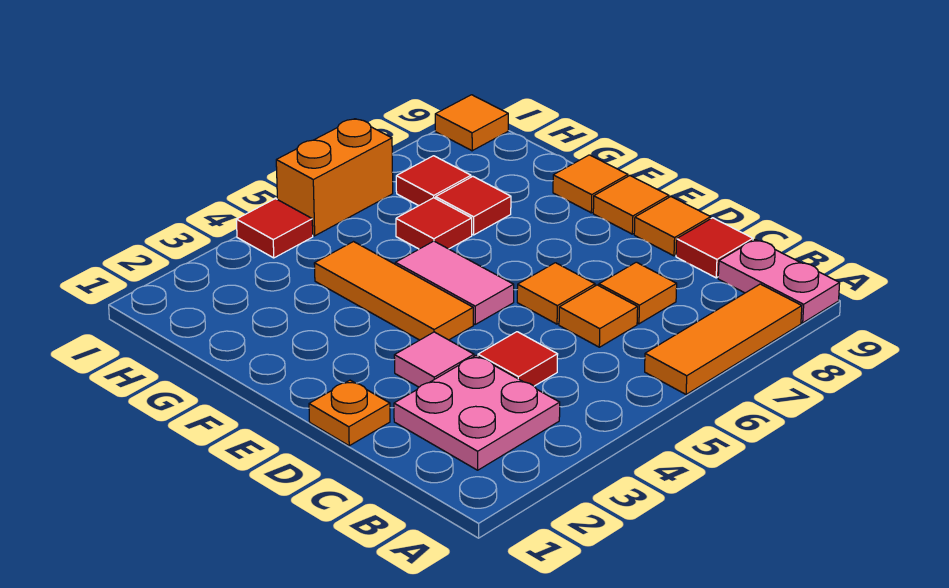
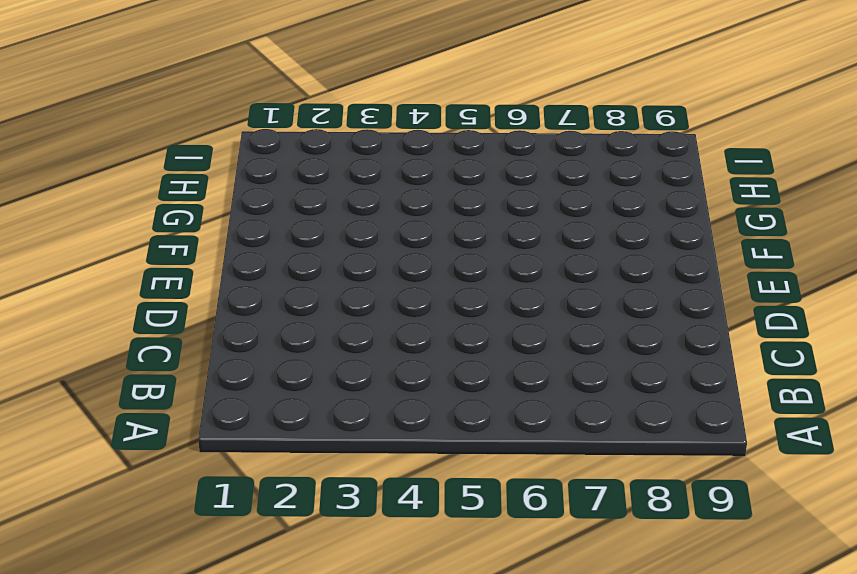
none -> orange tile A6:A8 level 1
none -> pink plate A9:B9 level 1
none -> pink plate B2:C3 level 1

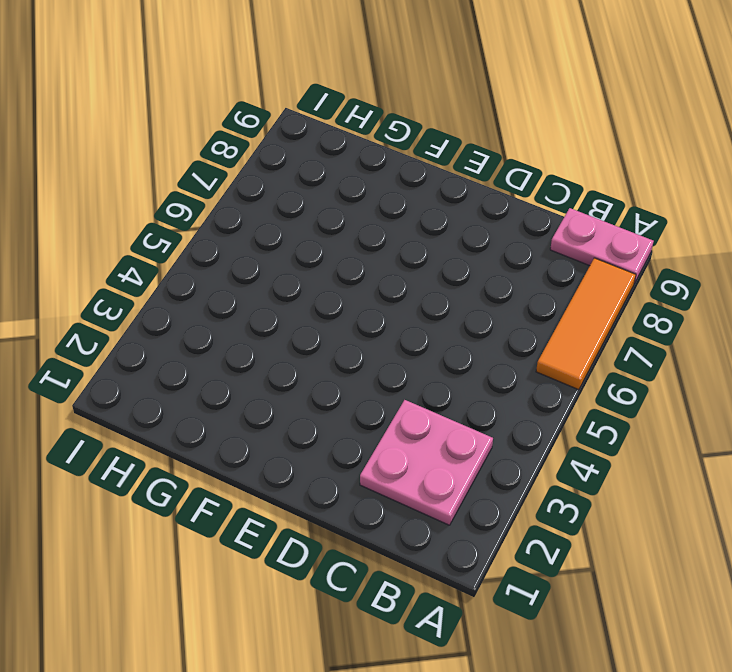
none -> red tile C4 level 1
none -> orange tile C6 level 1
none -> orange tile C7 level 1

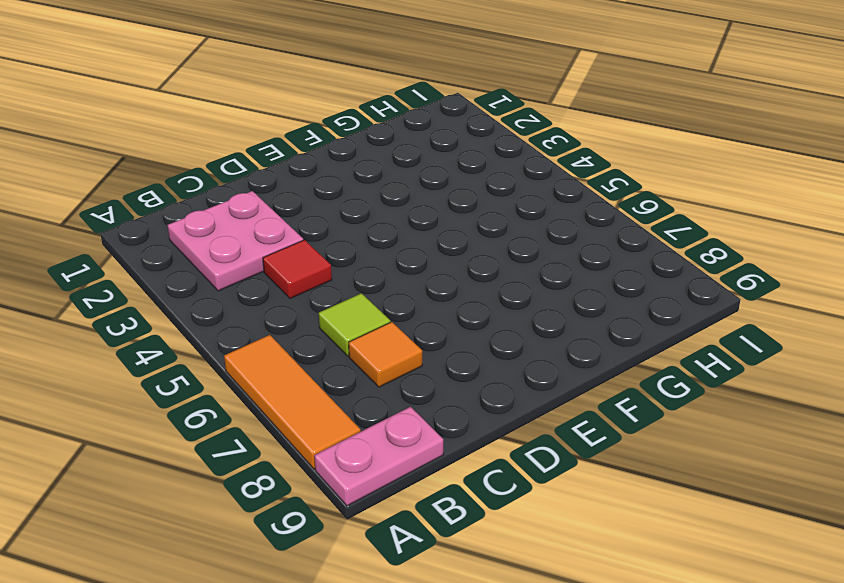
lime tile C6 level 1 -> orange tile C6 level 1
none -> red tile C9 level 1
none -> orange plate D1 level 1
none -> pink tile D3 level 1

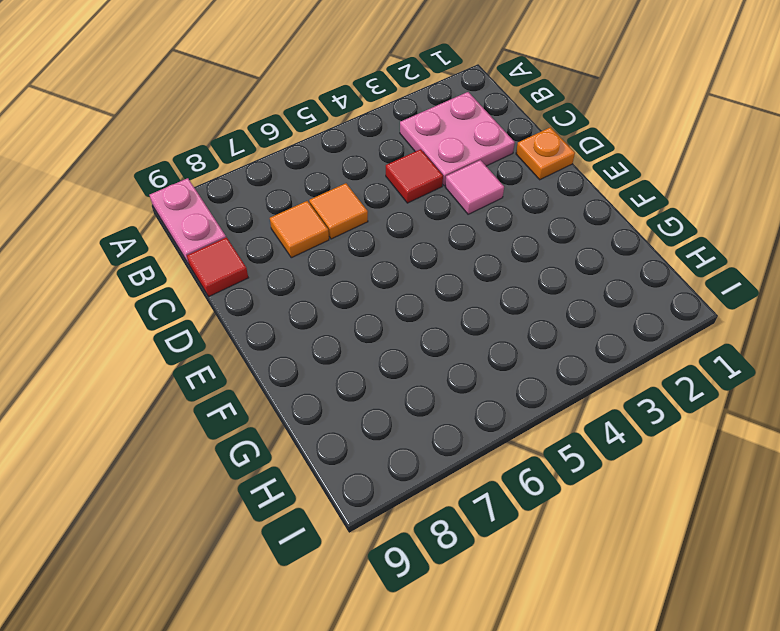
none -> orange tile A6:A8 level 1
none -> orange tile D6 level 1
none -> orange tile D9 level 1

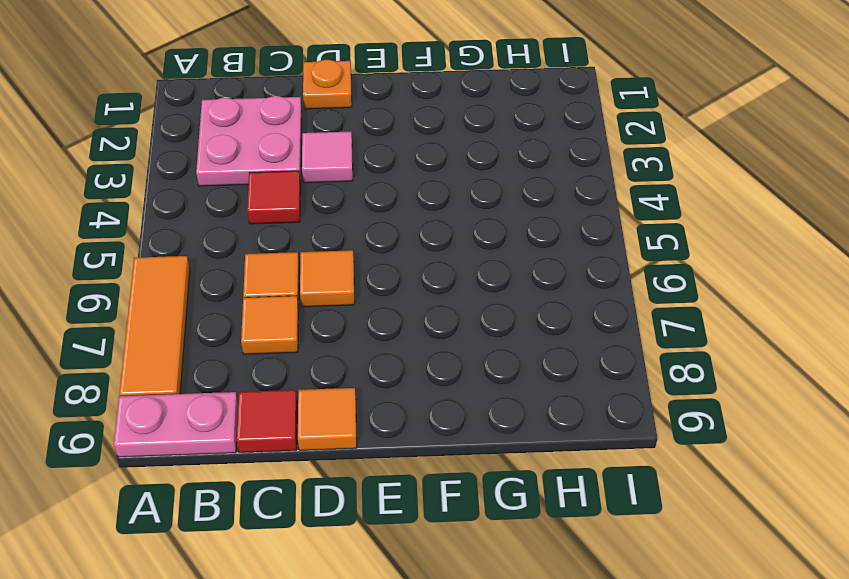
none -> orange tile E4:G4 level 1
none -> pink tile E5:F5 level 1
none -> orange tile E9 level 1

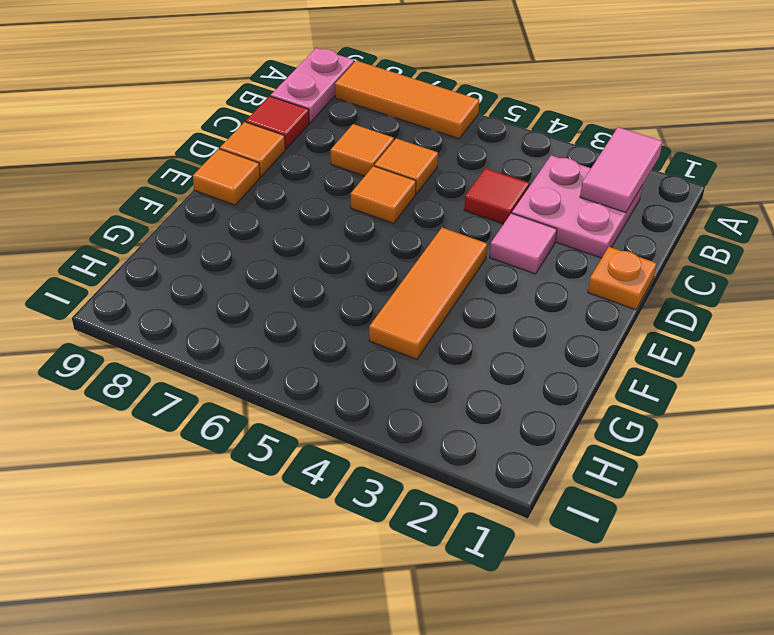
pink tile A2:B2 level 2 -> pink tile E5:F5 level 1
none -> orange tile F9 level 1
none -> red tile G6 level 1
none -> red tile G7 level 1

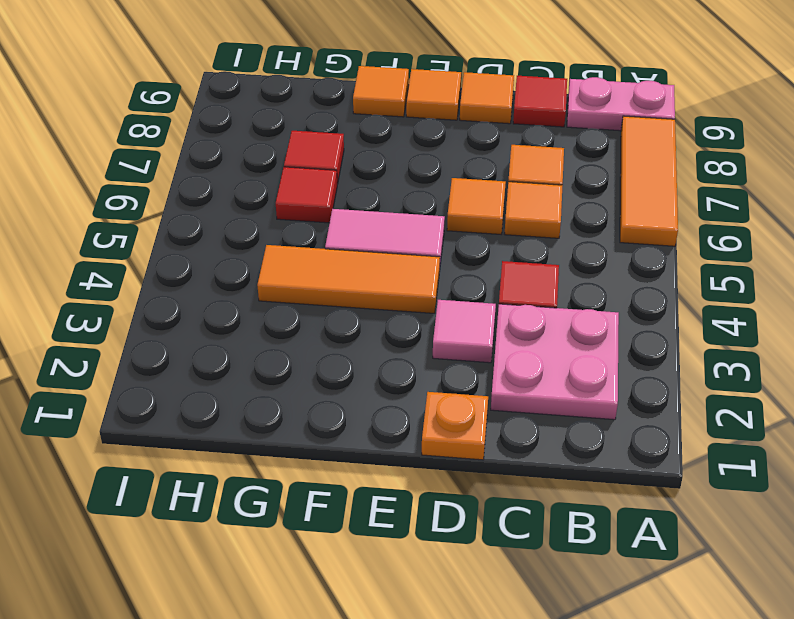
none -> red tile H7 level 1
none -> red tile I4 level 1
none -> orange brick I5:I6 level 1

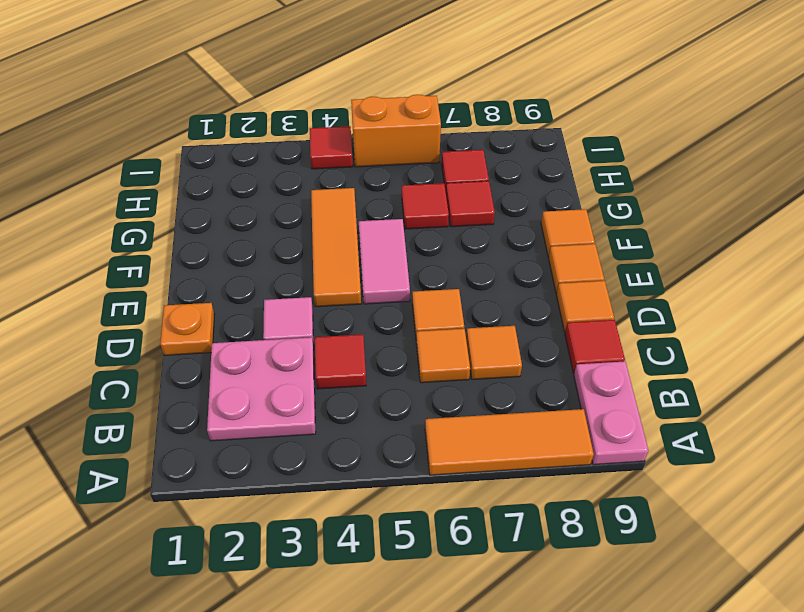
none -> orange tile I9 level 1

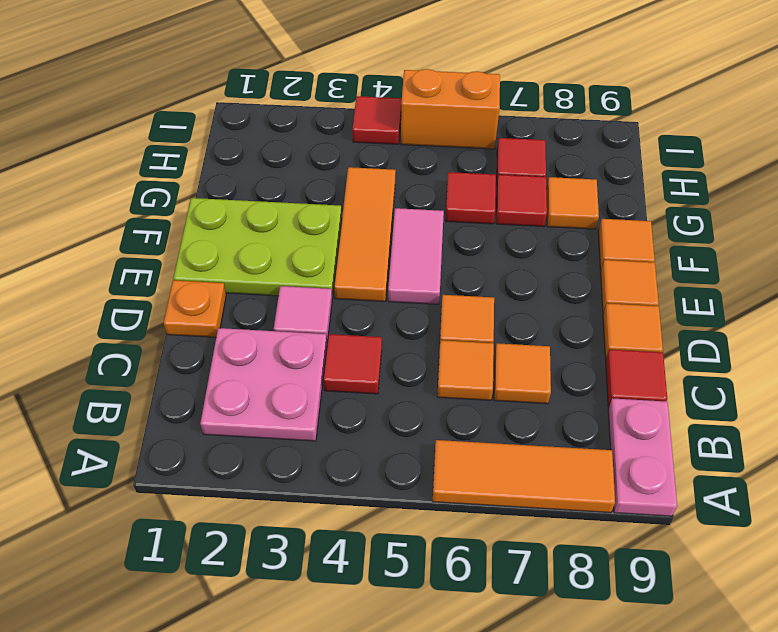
lime plate E1:F3 level 1 -> none
orange tile G8 level 1 -> orange tile I9 level 1

